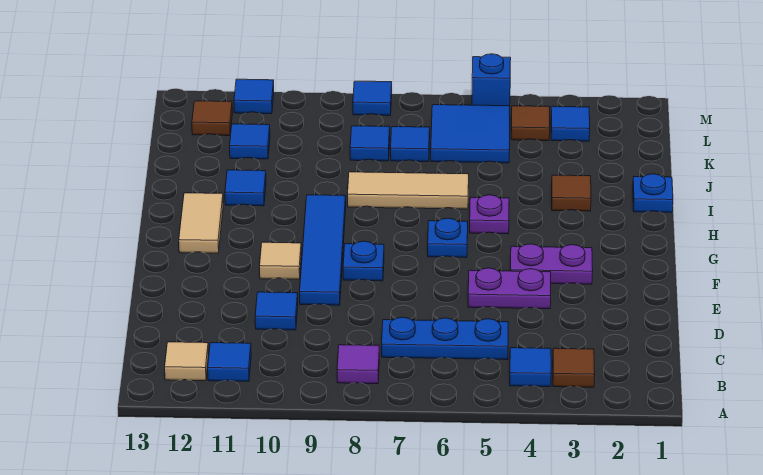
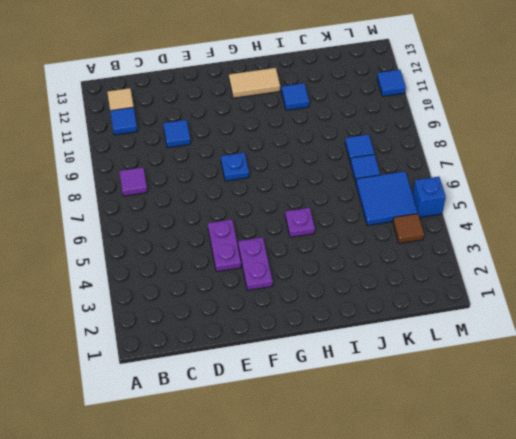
none -> brown tile B3 level 1
none -> blue tile B4 level 1
none -> blue plate C5:C7 level 1

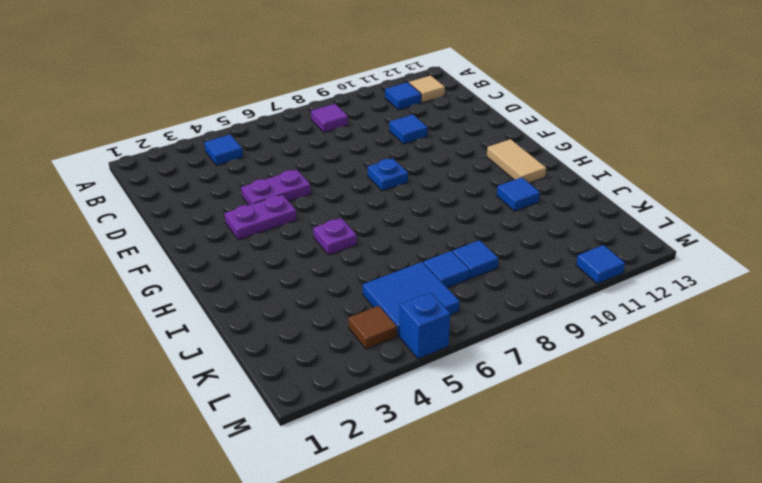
none -> brown tile B3 level 1
none -> blue plate C5:C7 level 1
none -> blue tile E9:H9 level 1

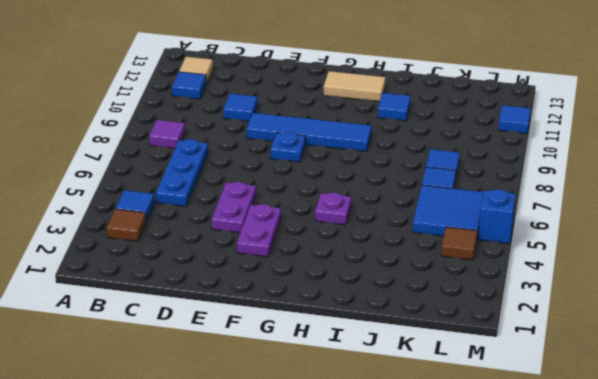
none -> tan tile F10 level 1
none -> blue plate G6 level 1
none -> blue plate I1 level 1

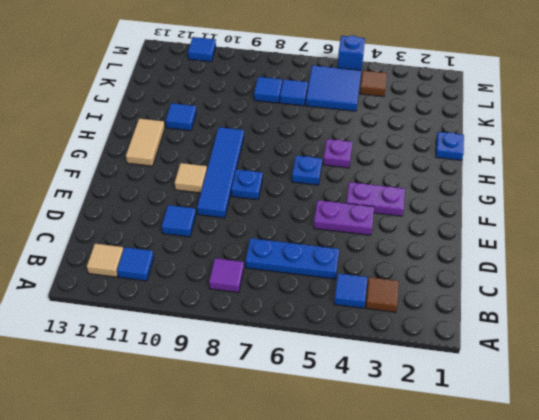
none -> brown tile I3 level 1
none -> tan tile I6:I8 level 1
none -> blue tile K11 level 1

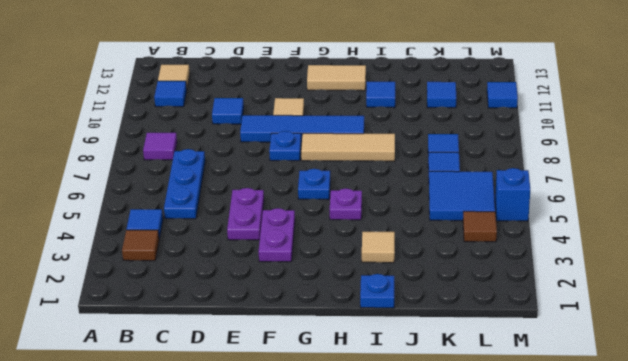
tan tile G8:I8 level 1 -> tan tile I6:I8 level 1
tan tile I3 level 1 -> brown tile I3 level 1
none -> blue tile L3 level 1
none -> brown tile L12 level 1
none -> blue tile M8 level 1

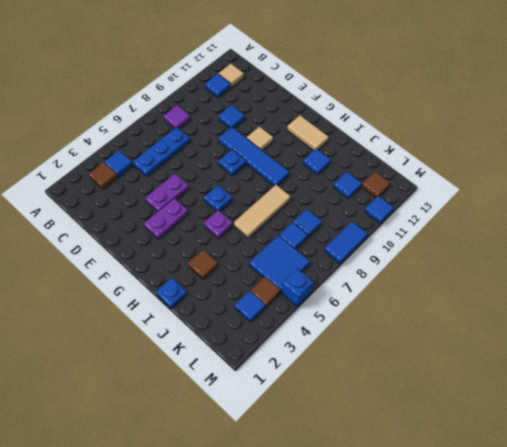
blue tile M8:M9 level 1 -> blue tile M8 level 1

